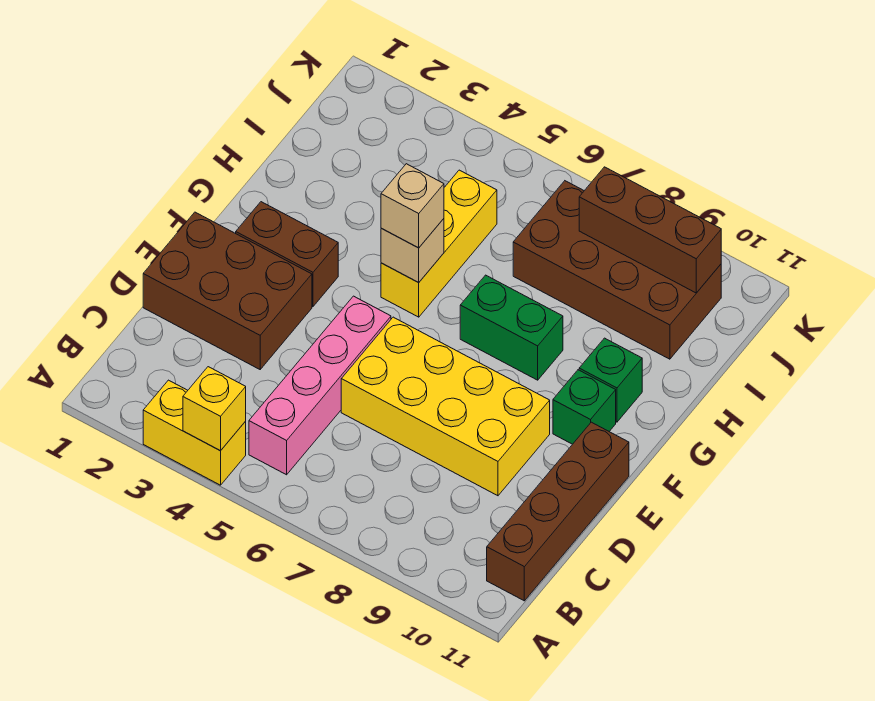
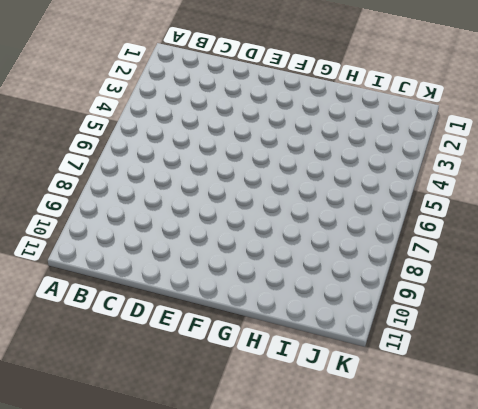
none -> yellow brick A3:A4 level 1
none -> pink brick B5:E5 level 1
none -> brown brick B11:E11 level 1

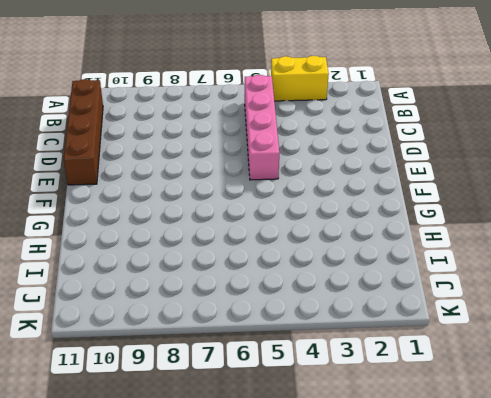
none -> brown brick D1:E3 level 1
none -> yellow brick D6:E9 level 1
none -> brown brick F2:F3 level 1

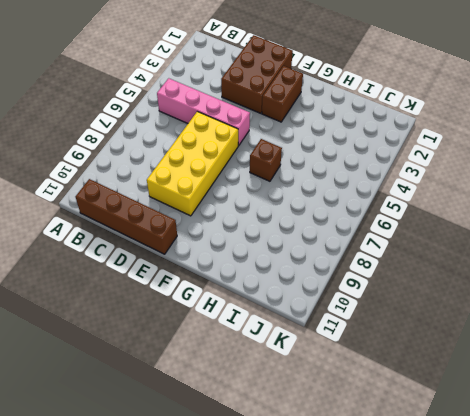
brown brick G6 level 1 -> none
none -> yellow brick A3:A4 level 1
none -> green brick F10 level 1
none -> yellow brick G5:I5 level 1

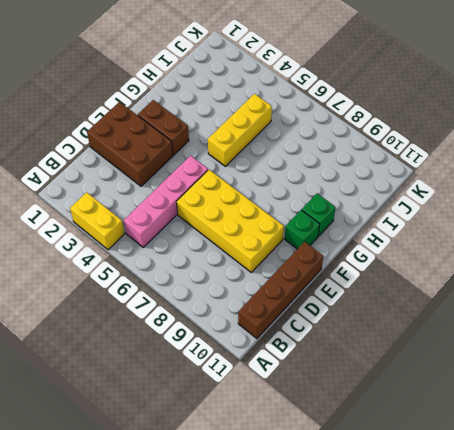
none -> green brick G7:G8 level 1
none -> brown brick I7:J10 level 1
none -> yellow brick A4 level 2

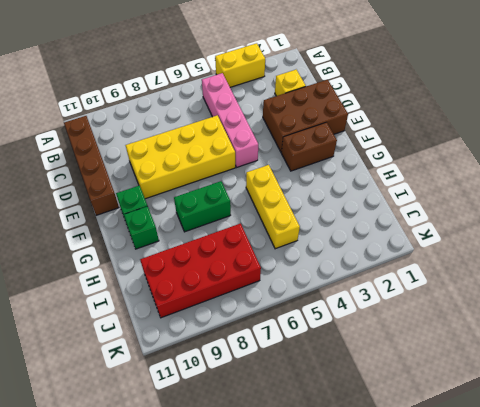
yellow brick C2 level 1 -> yellow brick A4 level 2
red brick I7:J10 level 1 -> brown brick I7:J10 level 1
none -> tan brick G5 level 2
none -> brown brick J8:J10 level 2
none -> tan brick G5 level 3

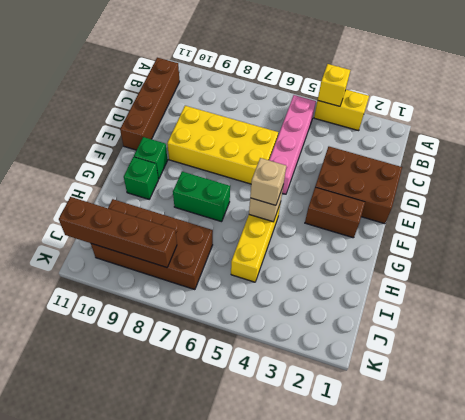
brown brick J8:J11 level 2 -> brown brick J8:J10 level 2

